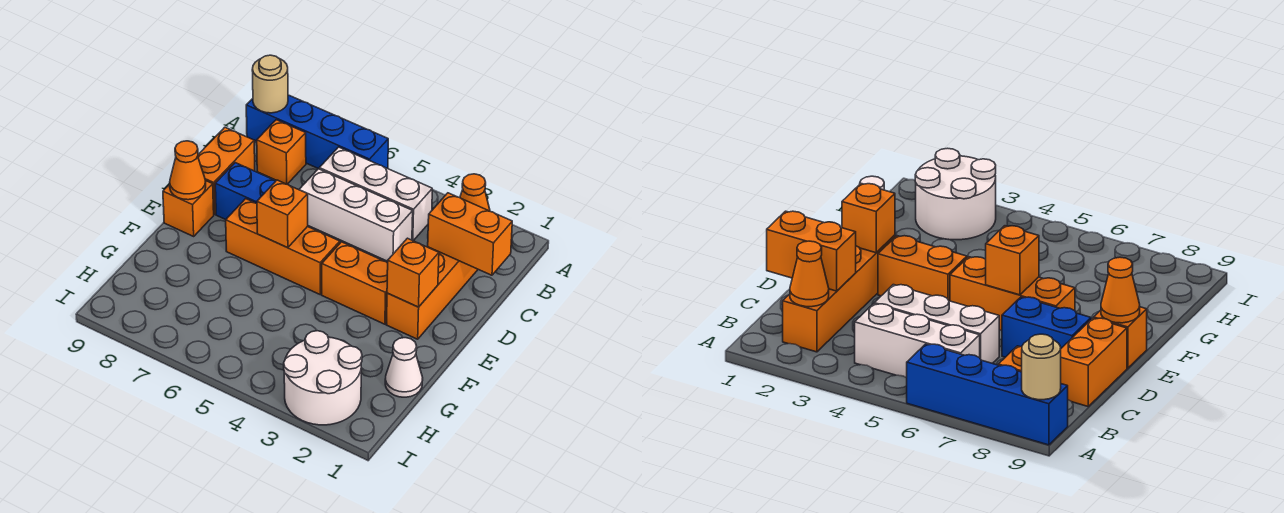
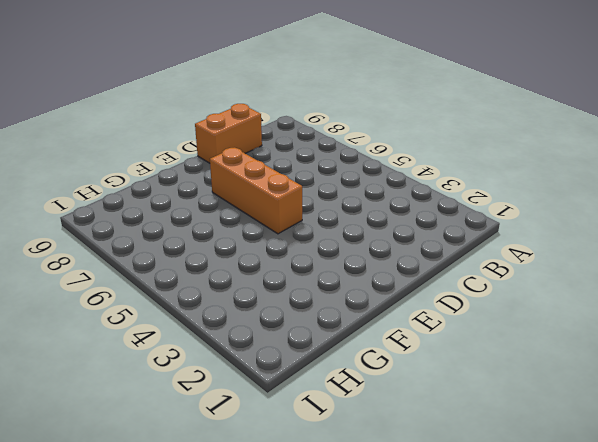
none -> blue brick A6:A9 level 1
none -> orange brick B2:E2 level 1
none -> white brick B4:B6 level 1

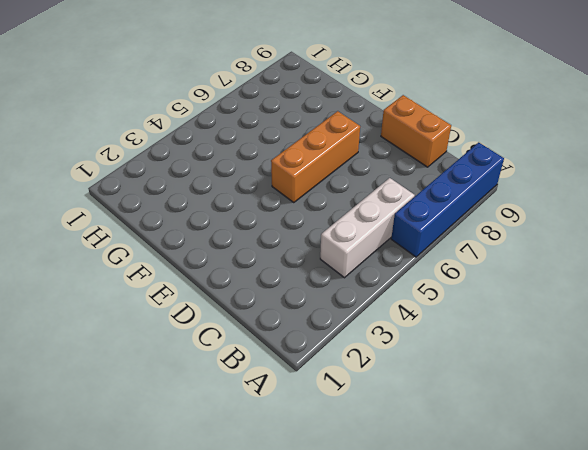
none -> orange brick B2:E2 level 1
none -> orange brick B8 level 1
none -> white brick C4:C6 level 1

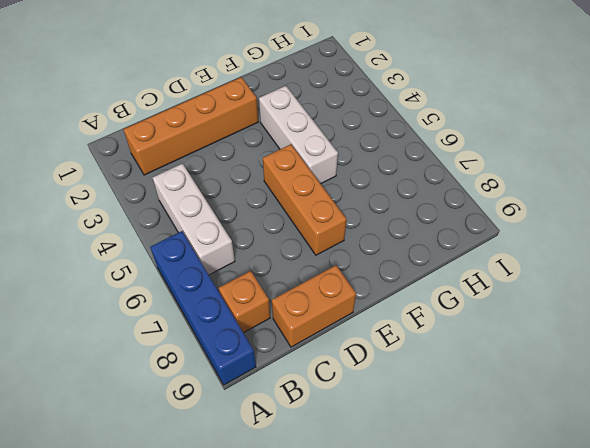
white brick F3:F5 level 1 -> white brick C4:C6 level 1
none -> blue brick D7:D8 level 1
none -> orange brick E3:E4 level 1
none -> orange brick E9 level 1

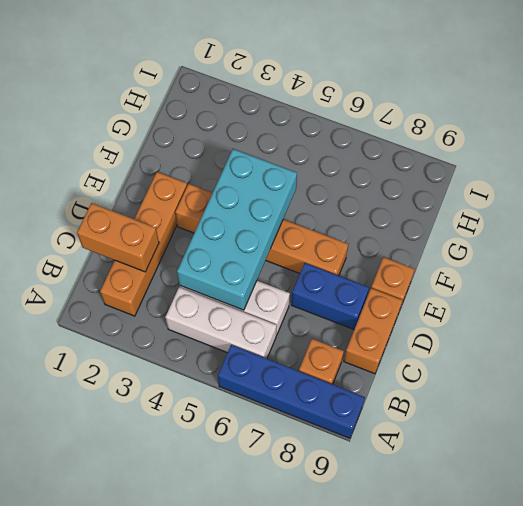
cyan brick C4:F5 level 2 -> none
none -> white cone G1 level 1
none -> white round brick H2:I3 level 1
none -> tan round brick A9 level 2

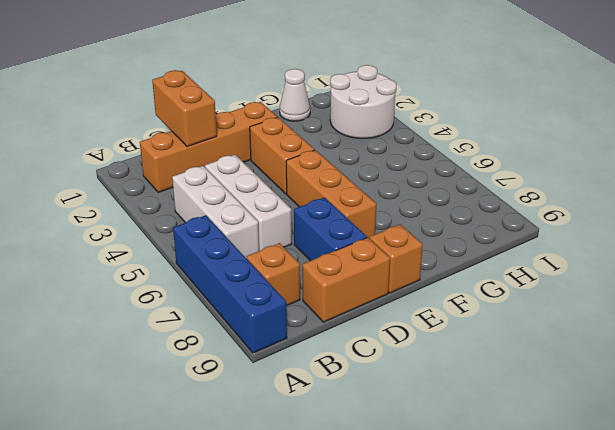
none -> tan round brick A9 level 2
none -> orange cone B2 level 2
none -> orange brick E2 level 2

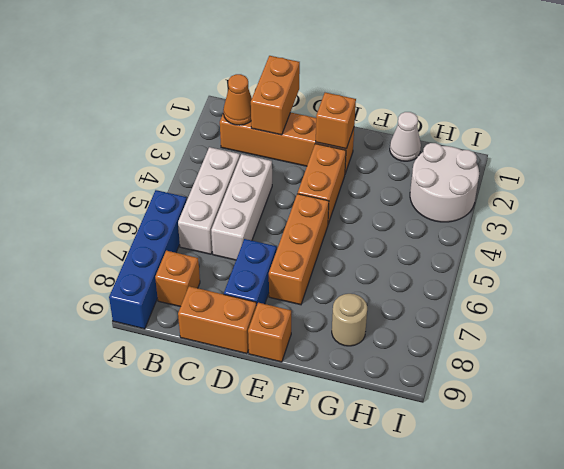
tan round brick G8 level 1 -> tan round brick A9 level 2
none -> orange brick E6 level 2
none -> orange cone E9 level 2

